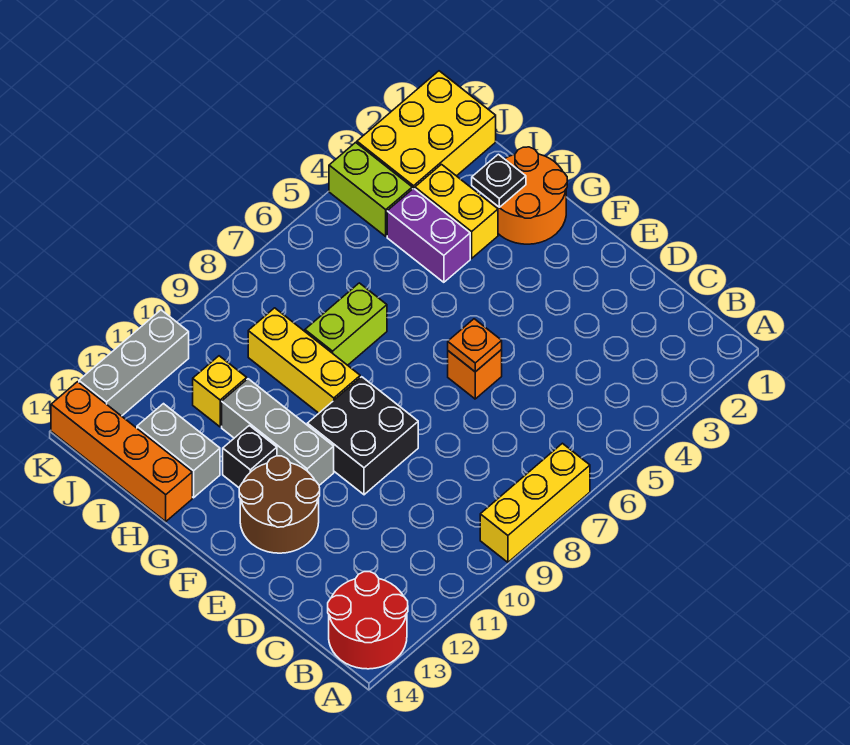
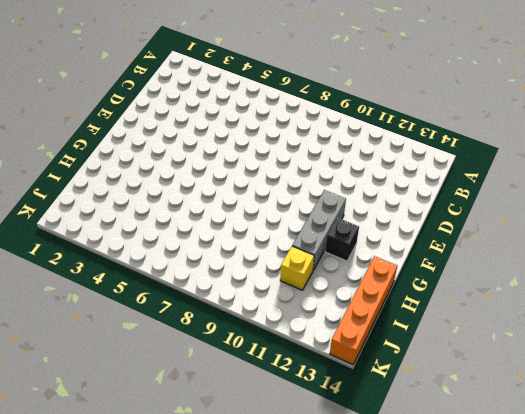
none -> yellow brick A7:A9 level 1
none -> red round brick A13:B14 level 1
none -> orange brick E6 level 1

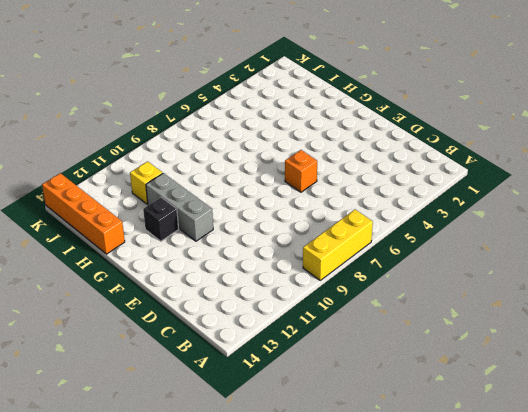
none -> red round brick A13:B14 level 1
none -> black brick E9:F10 level 1
none -> brown round brick E12:F13 level 1

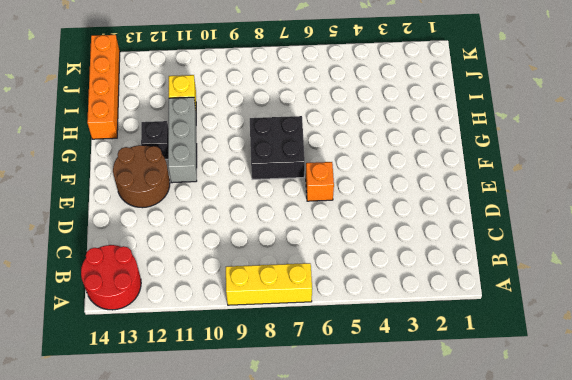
black brick F7:G8 level 1 -> black brick E9:F10 level 1
none -> orange round brick G1:H2 level 1
none -> yellow brick G9:I9 level 1
none -> yellow brick H3:I3 level 1

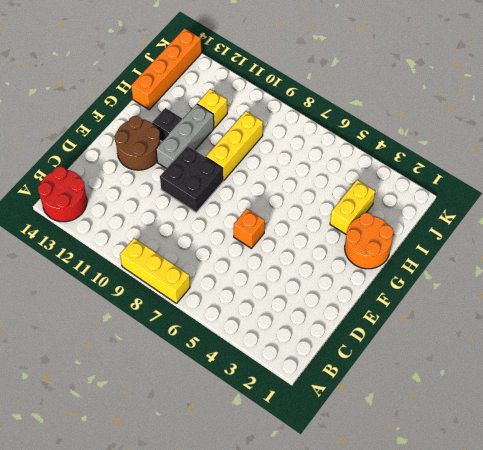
none -> purple brick H4:I4 level 1
none -> lime brick H7:H8 level 1
none -> grey brick H13:I13 level 1

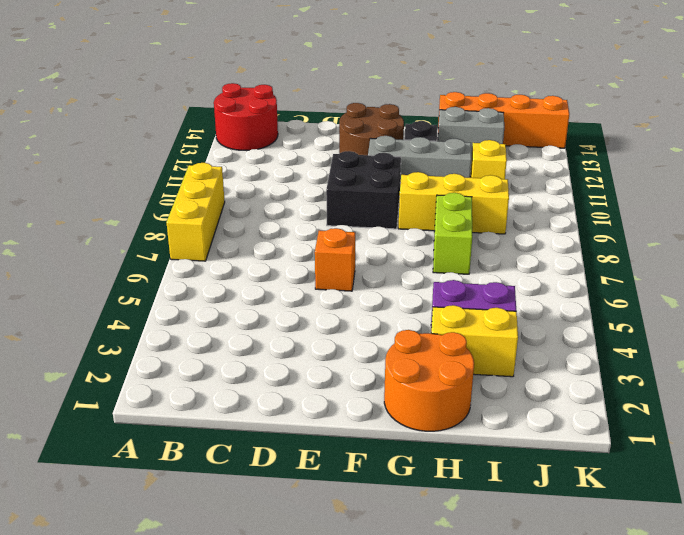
none -> yellow brick J1:K3 level 1
none -> lime brick J4:K4 level 1
none -> grey brick K11:K13 level 1

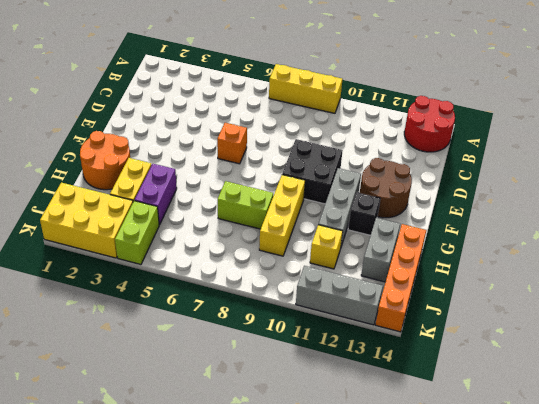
none -> orange plate E6 level 2
none -> black plate H2 level 2

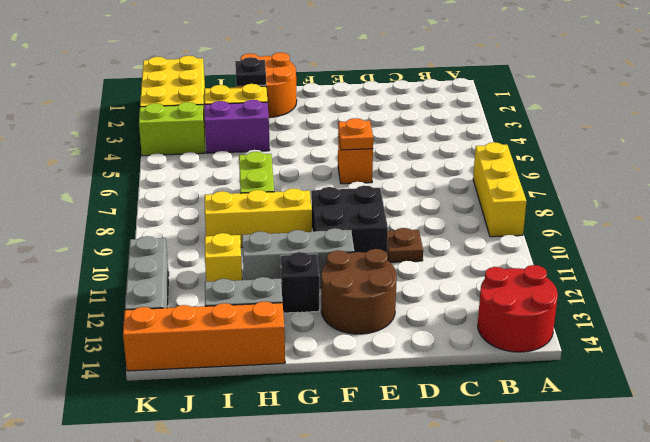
brown plate D10 level 1 -> none

